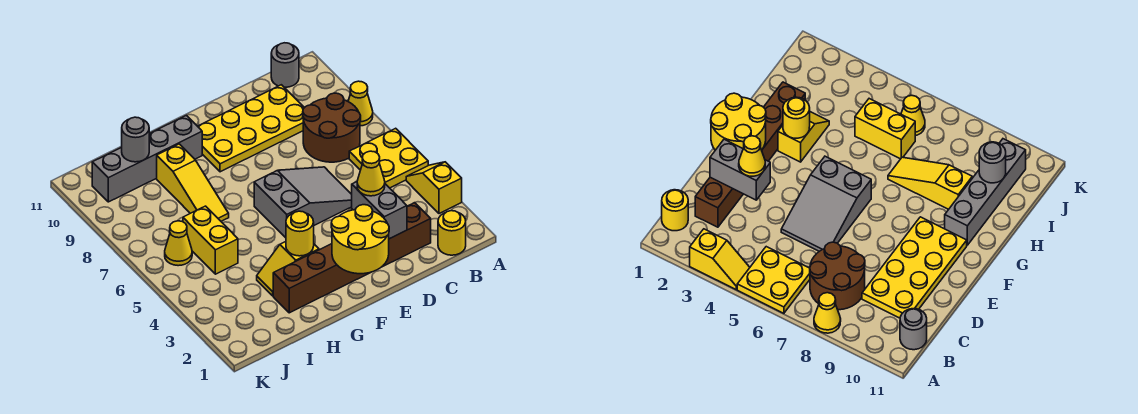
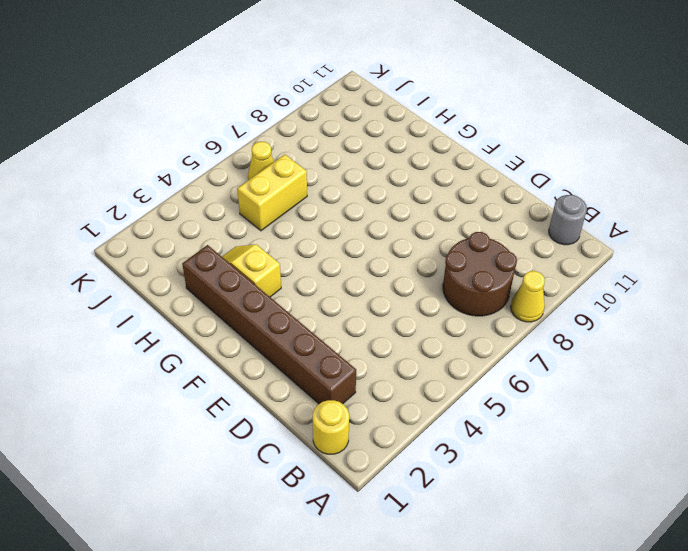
none -> yellow slope A3:A4 level 1 top 3
none -> yellow plate A5:B6 level 1
none -> yellow plate C9:F10 level 1

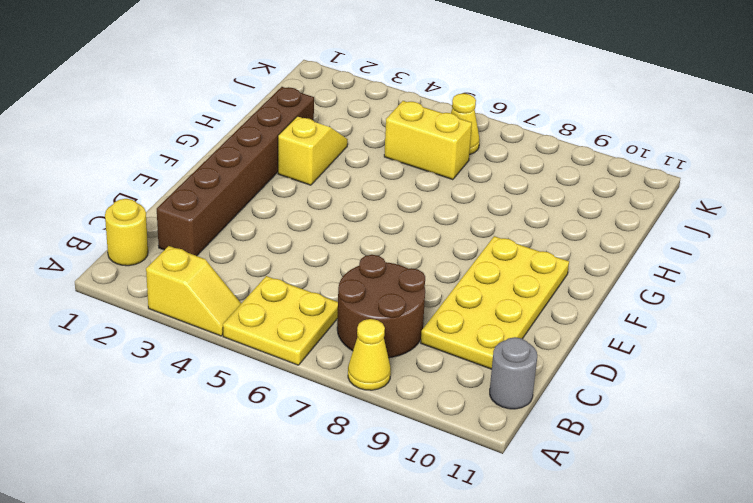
none -> grey slope D5:F6 level 1 top F
none -> grey brick G10:J10 level 1
none -> yellow slope H7:H9 level 1 top 9

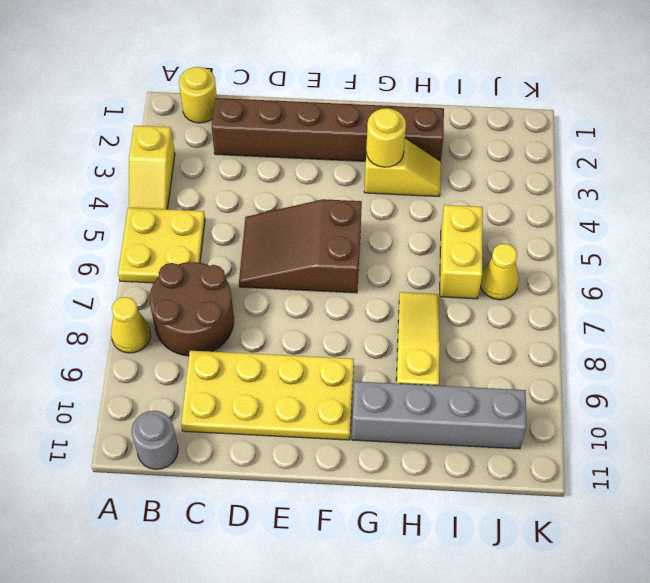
brown slope D5:F6 level 1 top F -> grey slope D5:F6 level 1 top F
none -> grey brick D2:D3 level 2
none -> yellow round brick E1:F2 level 2
none -> grey round brick I10 level 2

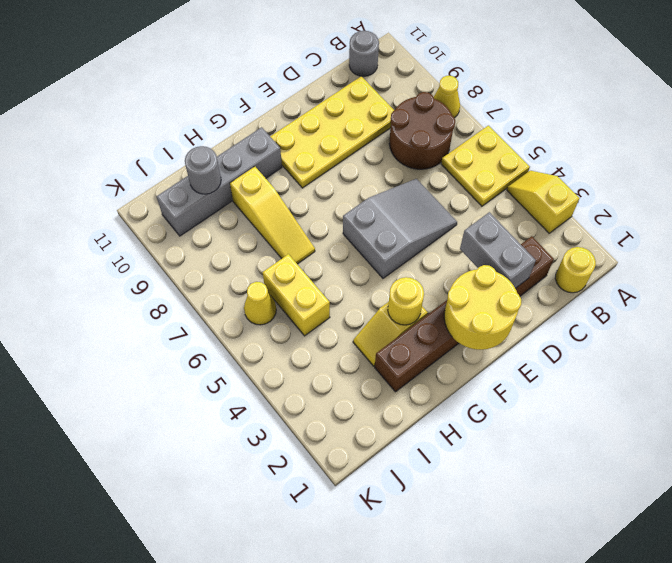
none -> yellow cone D3 level 3

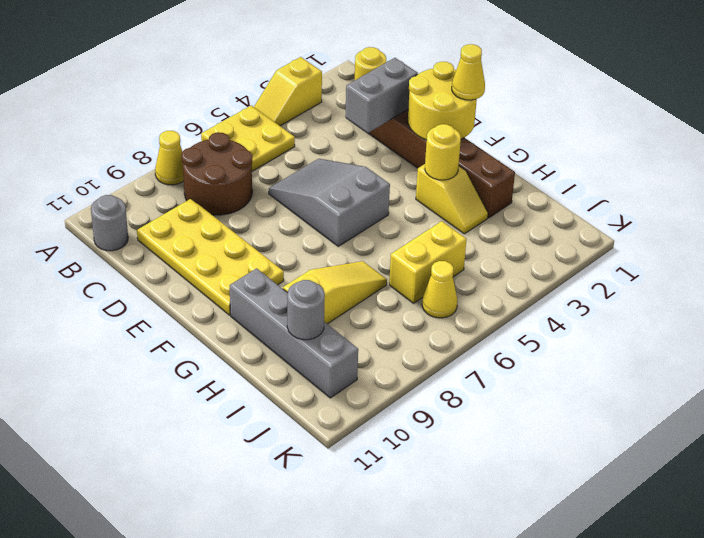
yellow cone F1 level 3 -> yellow cone D3 level 3

